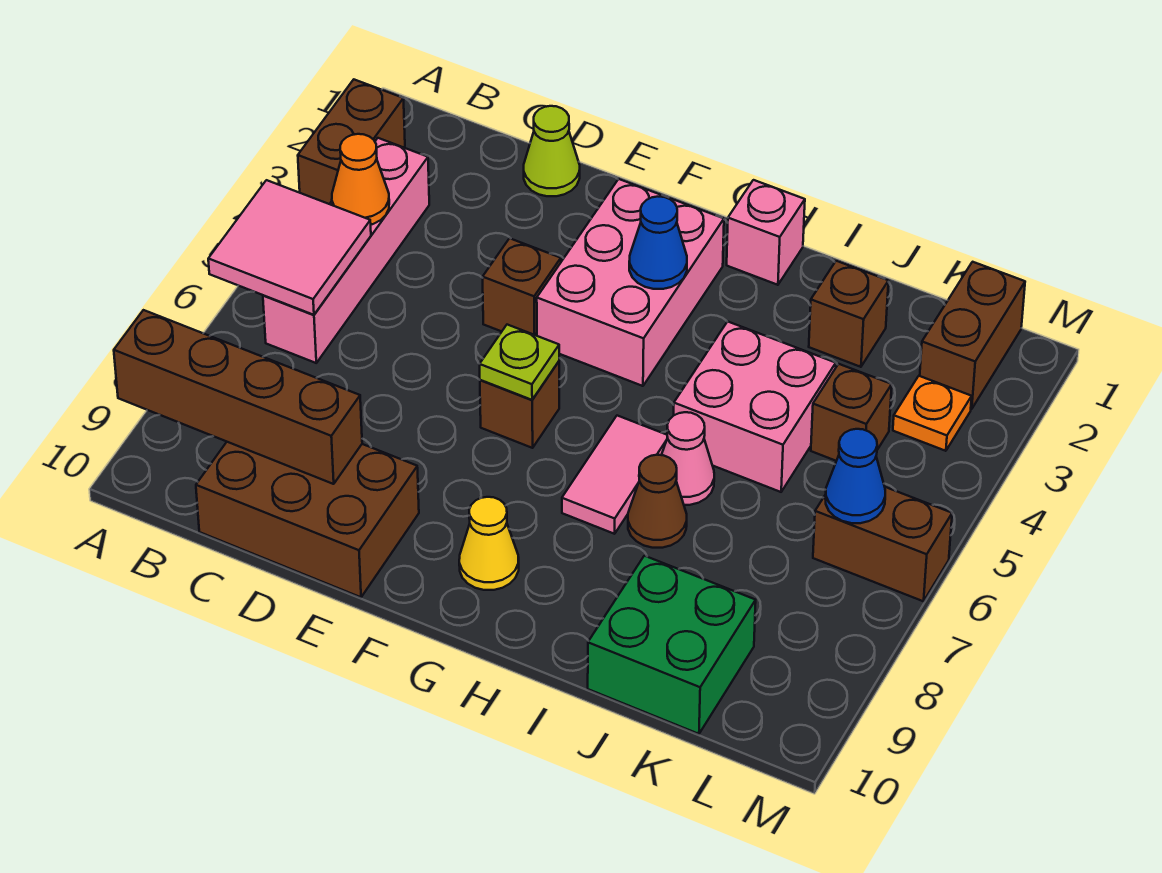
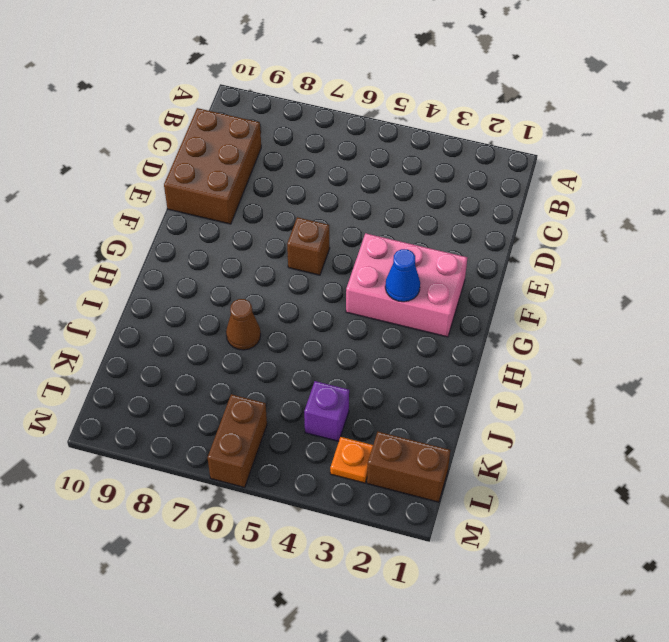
purple brick K4 level 1 -> brown brick K4 level 1
none -> brown brick A2:A3 level 1
none -> pink brick B3:B6 level 1
none -> lime cone D1 level 1

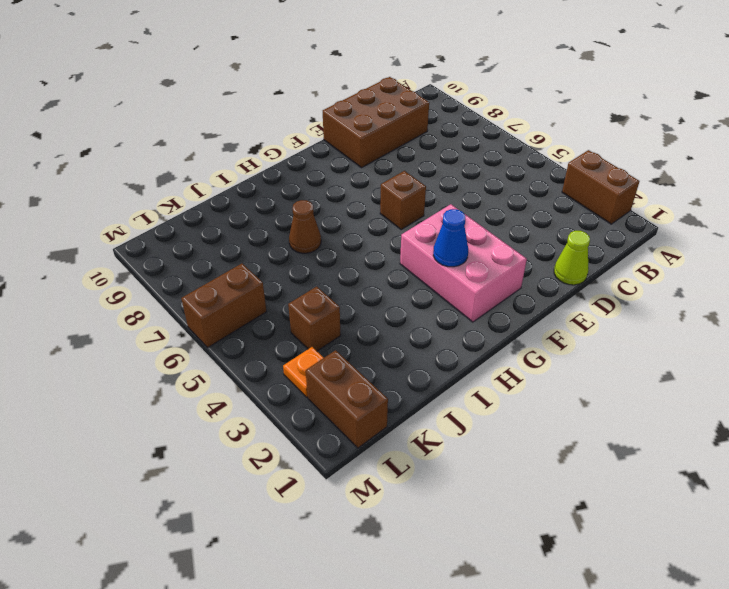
none -> pink brick B3:B6 level 1
none -> brown brick E4 level 1
none -> yellow cone G9 level 1

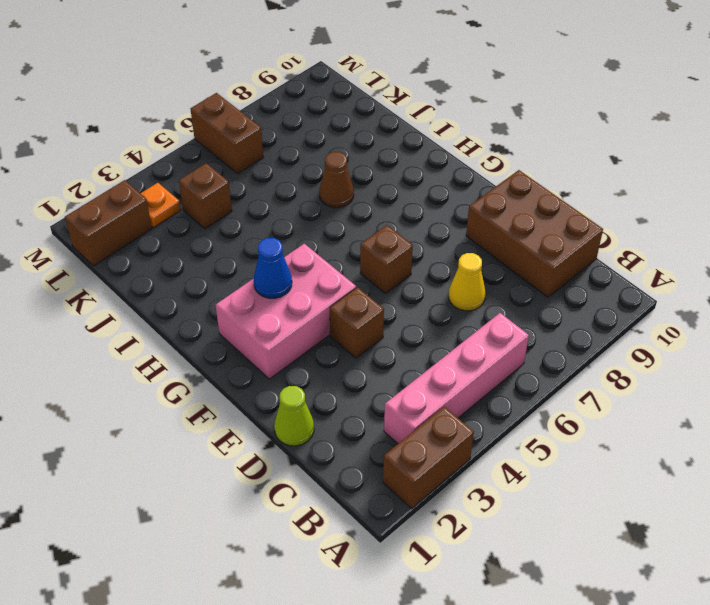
yellow cone D7 level 1 -> yellow cone G9 level 1
none -> pink brick H1 level 1
none -> pink tile H6:H7 level 1
none -> pink brick I4:J5 level 1

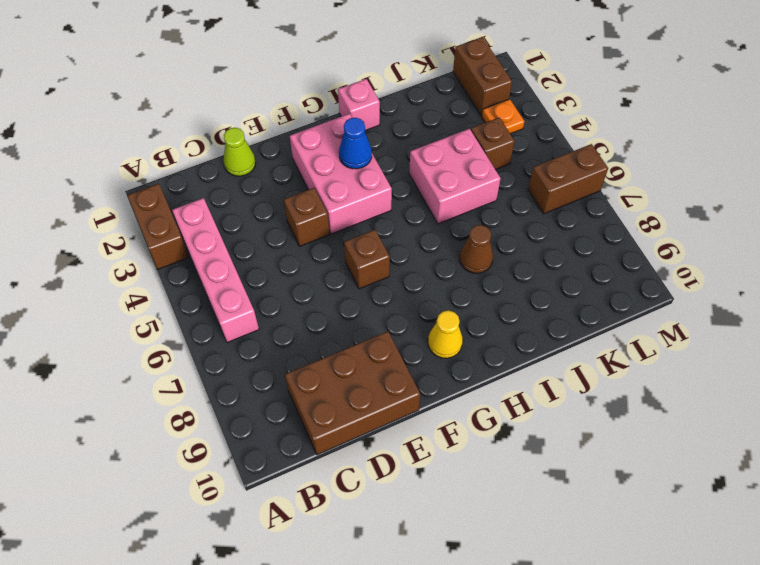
none -> pink tile H6:H7 level 1
none -> pink cone I6 level 1
none -> brown brick J2 level 1

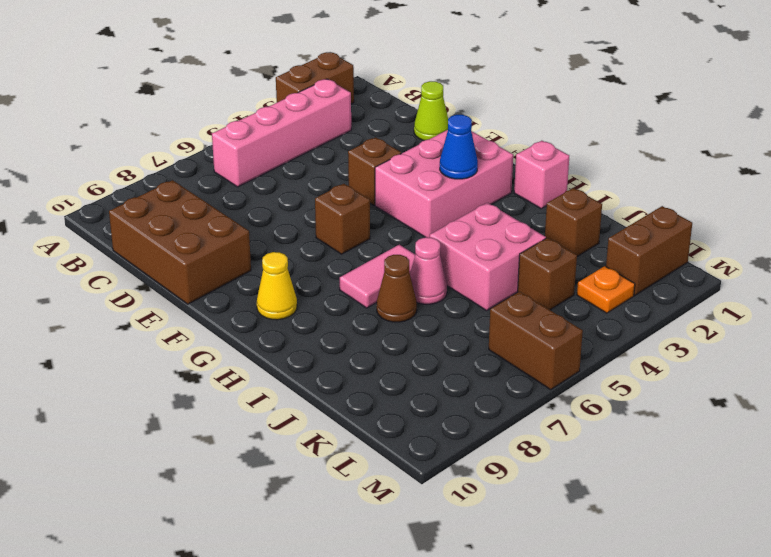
none -> green brick J9:K10 level 1
none -> pink tile A5:B6 level 2
none -> brown brick A9:D9 level 2

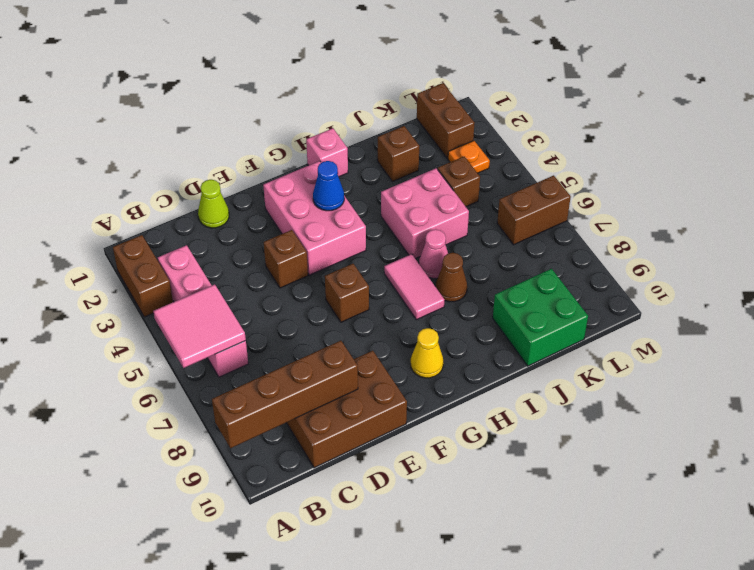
none -> orange cone B4 level 2
none -> lime plate F6 level 2
none -> blue cone L6 level 2

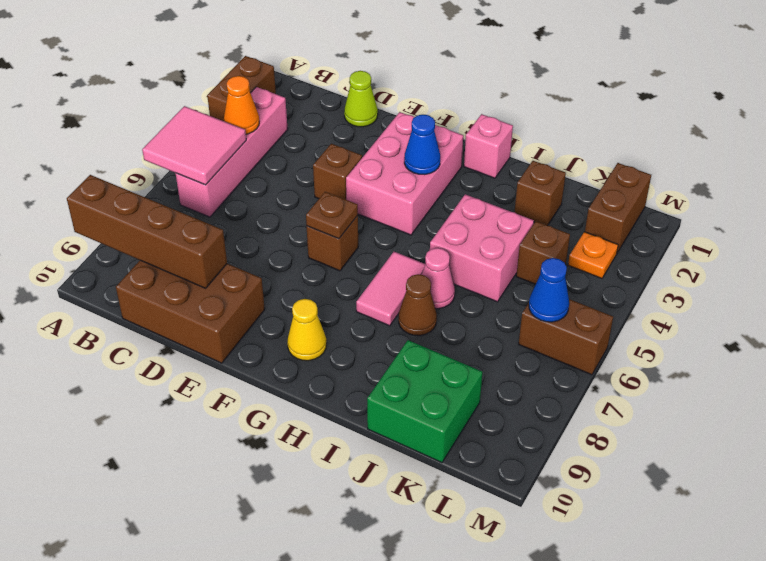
brown plate F6 level 2 -> lime plate F6 level 2

